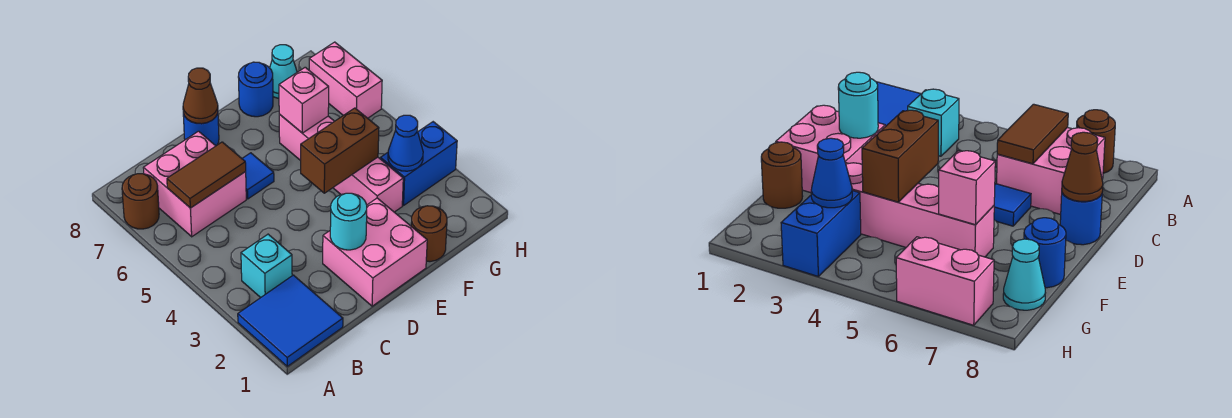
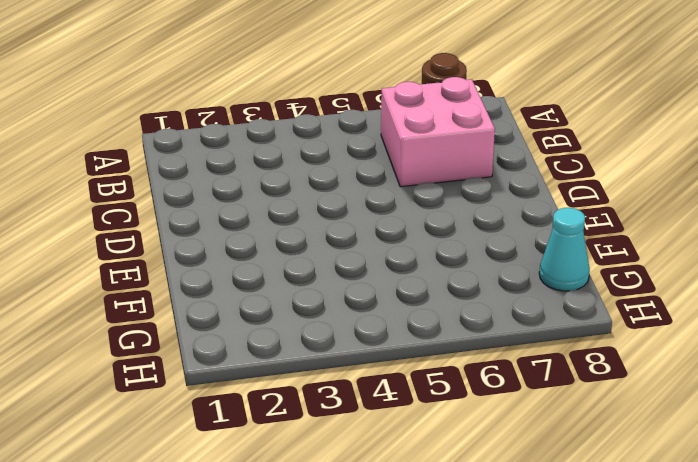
none -> blue tile A1:B2 level 1
none -> cyan brick B3 level 1
none -> pink brick D1:E2 level 1

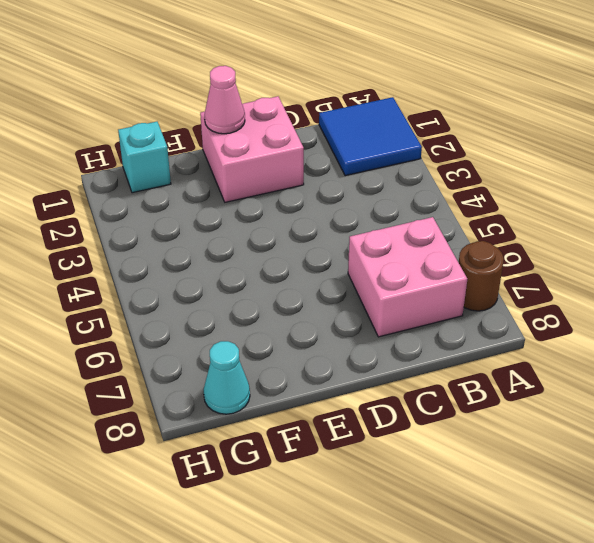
pink cone E1 level 2 -> none
cyan brick G1 level 1 -> cyan brick B3 level 1
none -> blue tile D6 level 1
none -> blue round brick D8 level 1
none -> brown round brick F1 level 1

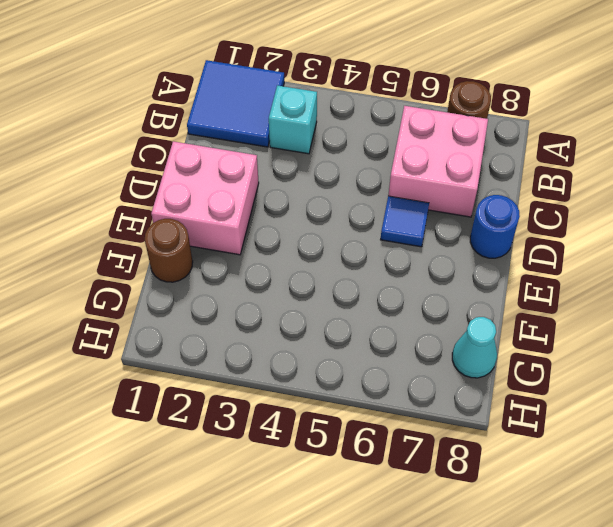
none -> pink brick F3:F6 level 1
none -> blue round brick F8 level 1
none -> blue brick G3:H3 level 1

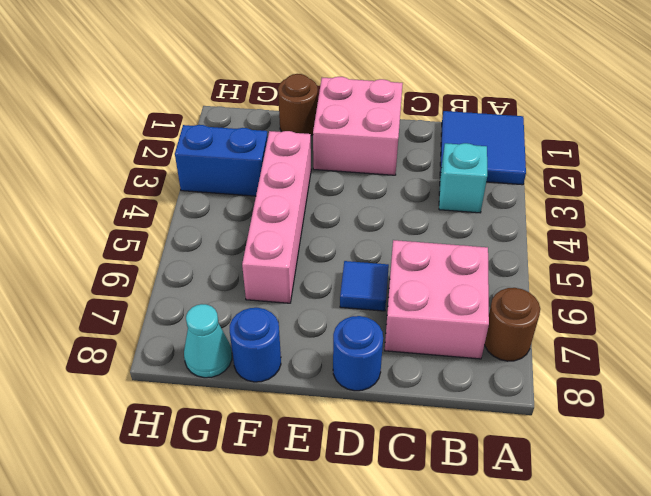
none -> pink brick H6:H7 level 1
none -> brown tile B6:C6 level 2
none -> cyan round brick D2 level 2

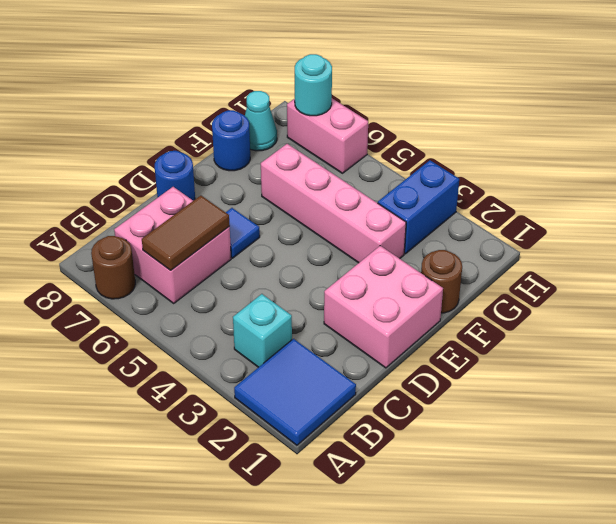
cyan round brick H7 level 2 -> cyan round brick D2 level 2
none -> brown cone D8 level 2
none -> brown brick E4:F4 level 2
none -> pink brick F6 level 2

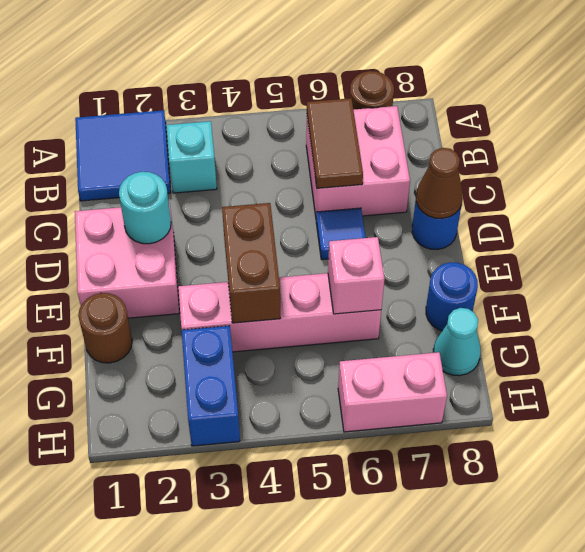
none -> blue cone G3 level 2

